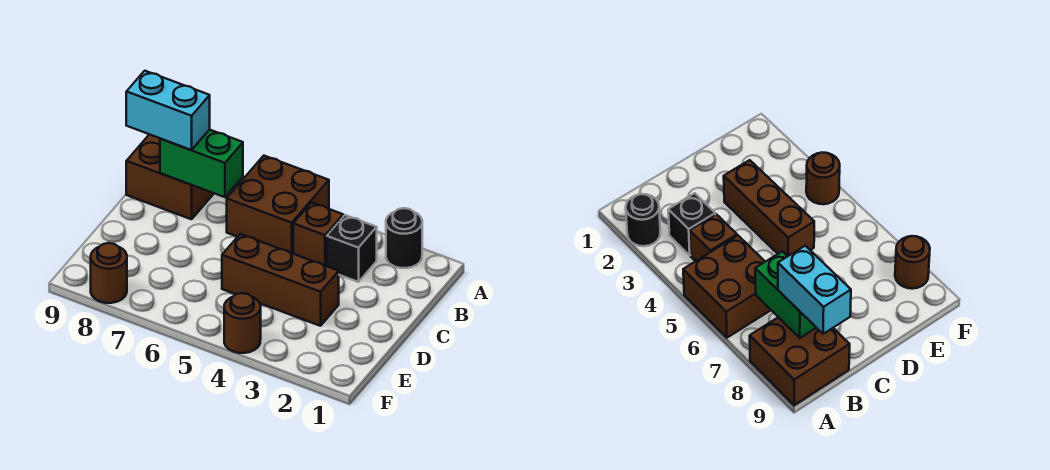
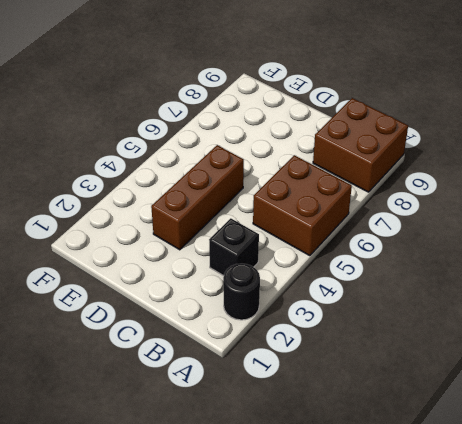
none -> brown brick B4 level 1
none -> brown round brick F4 level 1

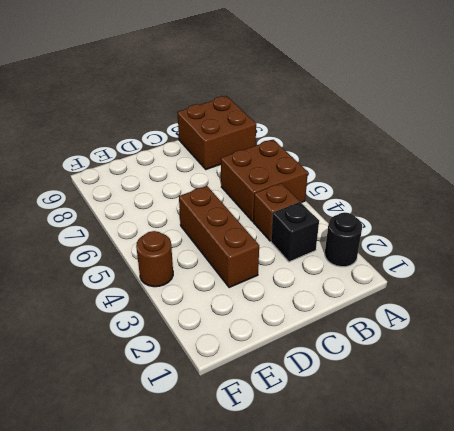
none -> brown round brick F8 level 1
none -> green brick B7:B8 level 2

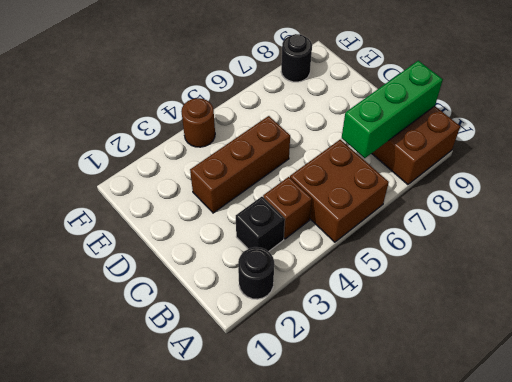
green brick B7:B9 level 2 -> green brick B7:B8 level 2
black round brick F8 level 1 -> brown round brick F8 level 1
none -> cyan brick B8:B9 level 3

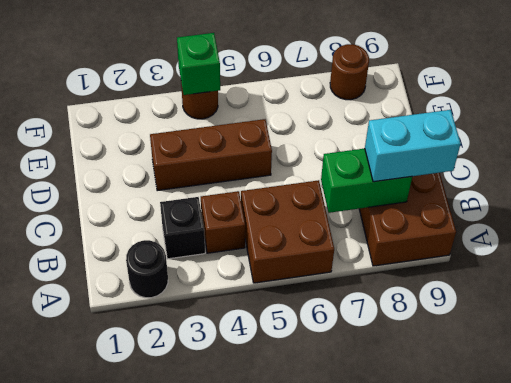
green brick F4 level 2 -> none

